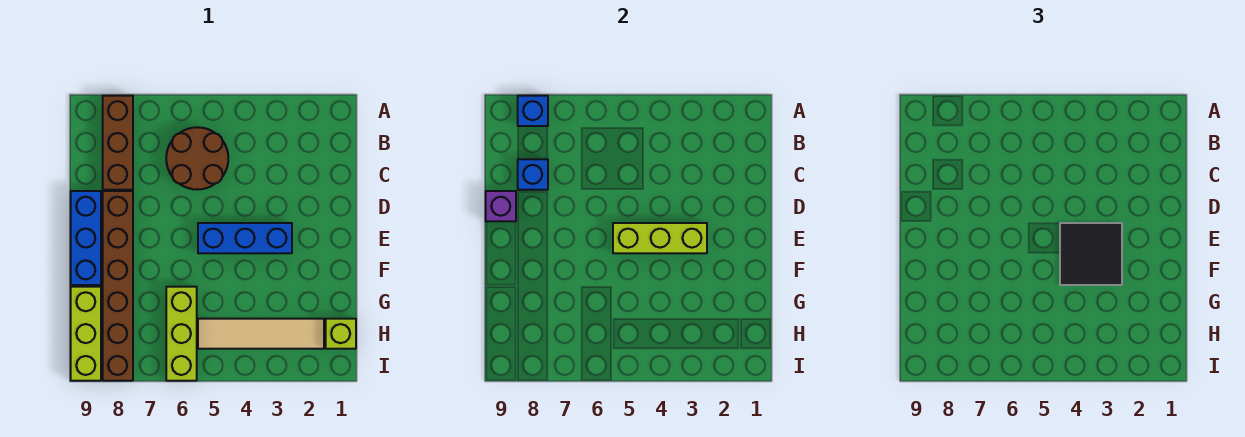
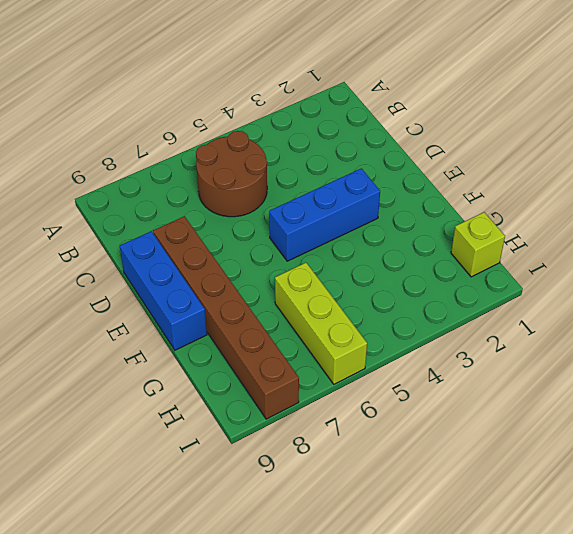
none -> brown brick A8:C8 level 1
none -> lime brick G9:I9 level 1
none -> tan tile H2:H5 level 1

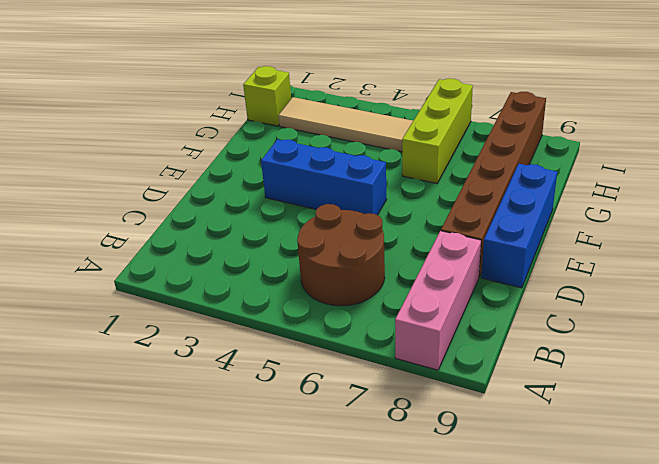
pink brick A8:C8 level 1 -> brown brick A8:C8 level 1
none -> lime brick G9:I9 level 1
none -> blue brick A8 level 2
none -> blue brick C8 level 2

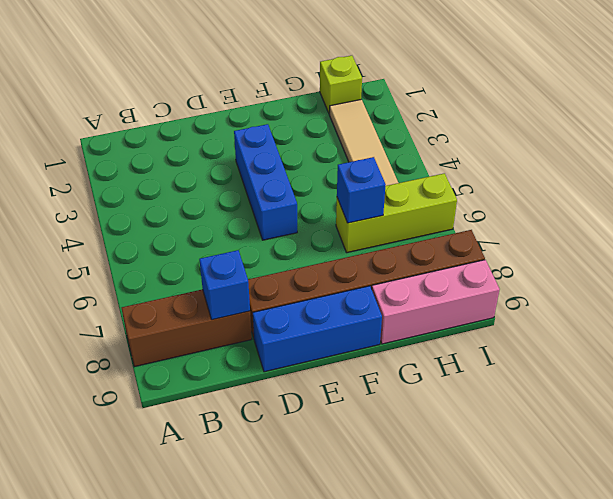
blue brick G6 level 2 -> blue brick A8 level 2
pink brick G9:I9 level 1 -> lime brick G9:I9 level 1
none -> brown round brick B5:C6 level 1
none -> purple brick D9 level 2
none -> lime brick E3:E5 level 2

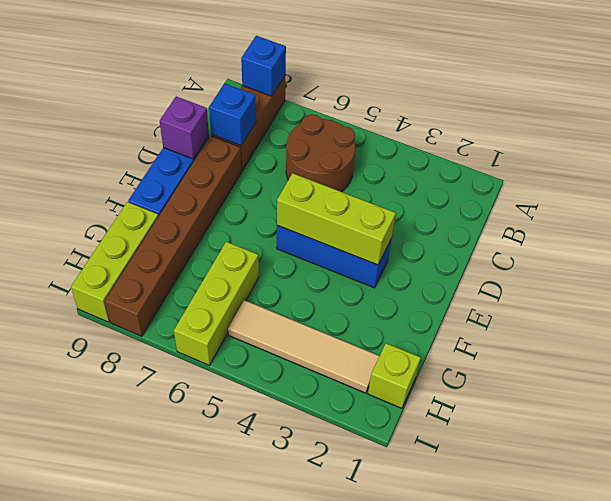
none -> black tile E3:F4 level 3

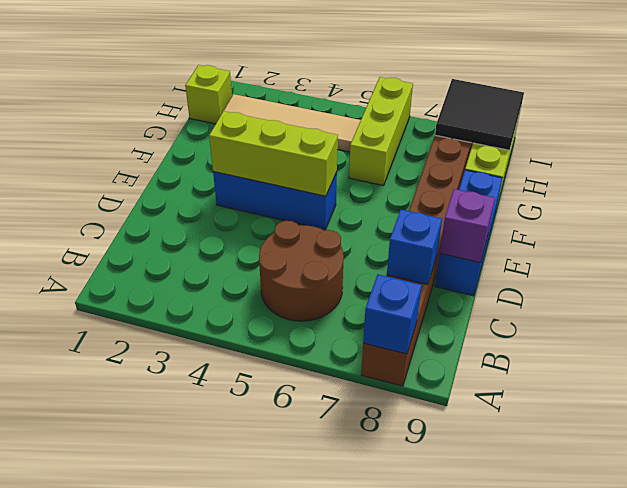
black tile H8:I9 level 2 -> black tile E3:F4 level 3

